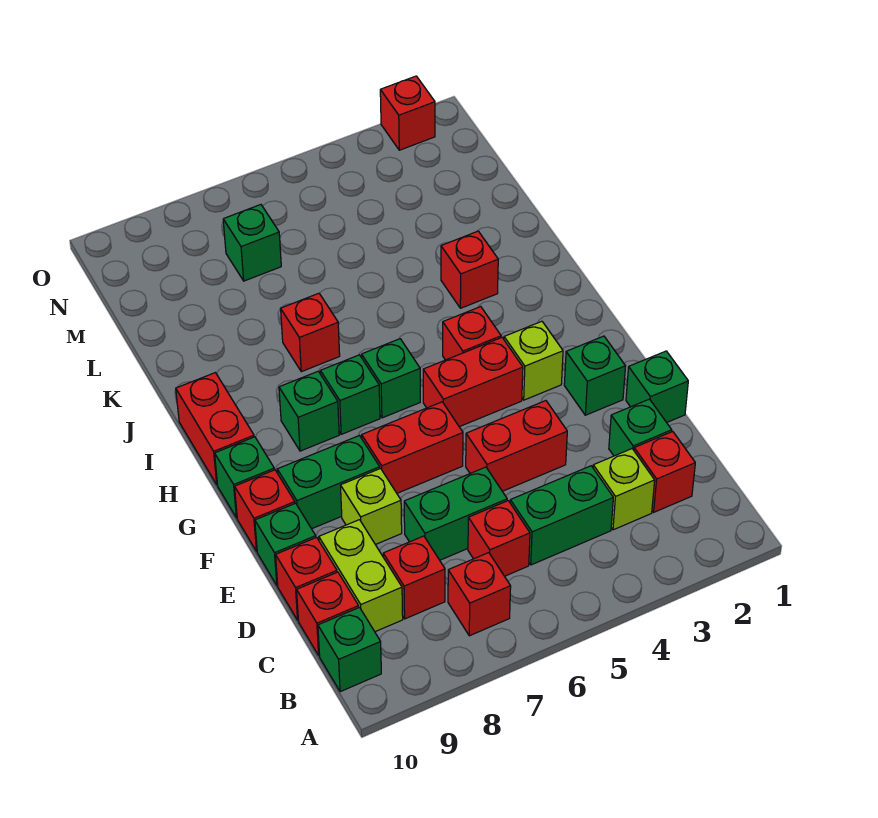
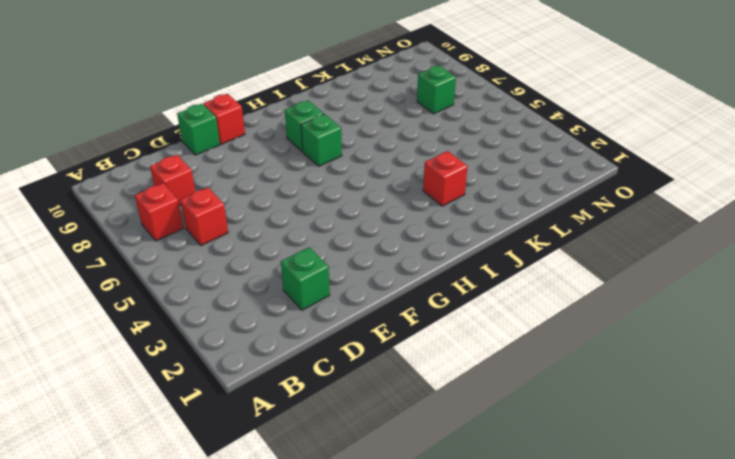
none -> green brick B10 level 1
none -> red brick C2 level 1
none -> lime brick C3 level 1
none -> green brick C4:C5 level 1

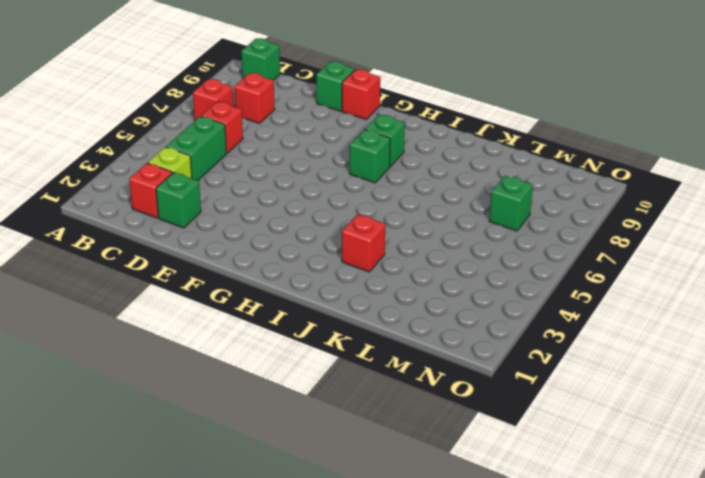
none -> lime brick C9:D9 level 1
none -> red brick C10 level 1
none -> green brick D6:D7 level 1
none -> red brick D10 level 1

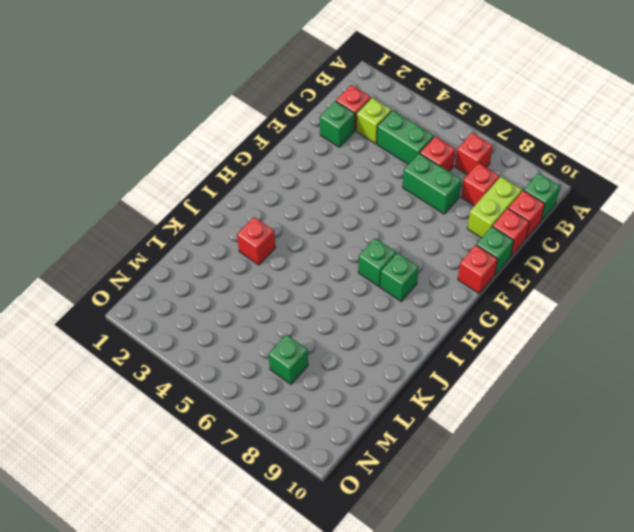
none -> green brick E1 level 1
none -> red brick E4:E5 level 1
none -> lime brick E8 level 1
none -> green brick F2 level 1

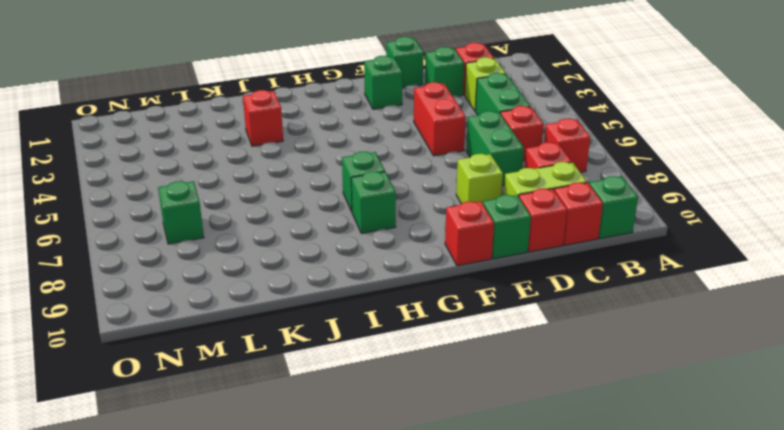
none -> red brick F6:F7 level 1
none -> green brick F8:F9 level 1
none -> lime brick G3 level 1
none -> red brick G4:G5 level 1

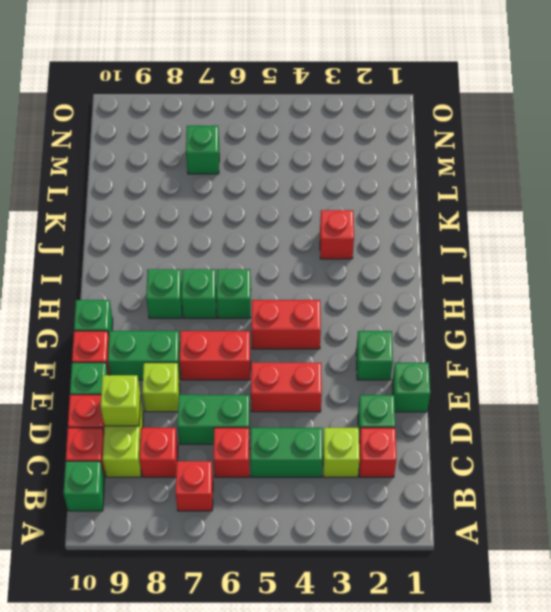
lime brick D9 level 2 -> lime brick G3 level 1
none -> red brick H4 level 1
none -> red brick H10:I10 level 1
none -> red brick J7 level 1
none -> red brick O2 level 1

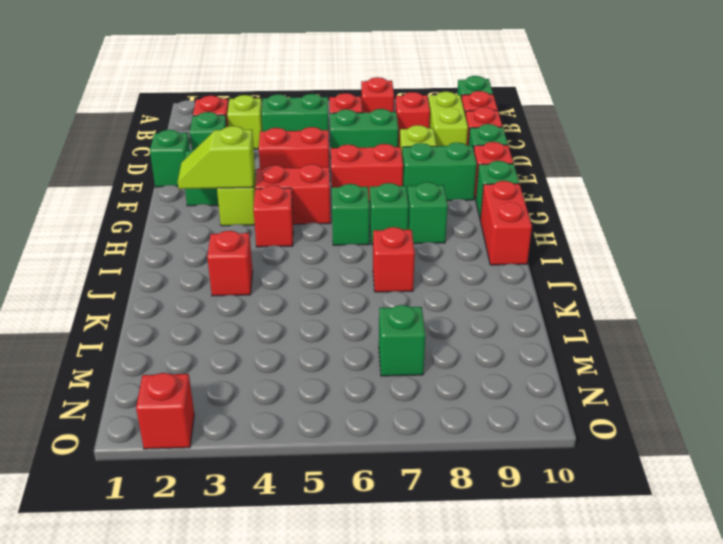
lime slope G2:G3 level 2 top 3 -> none

